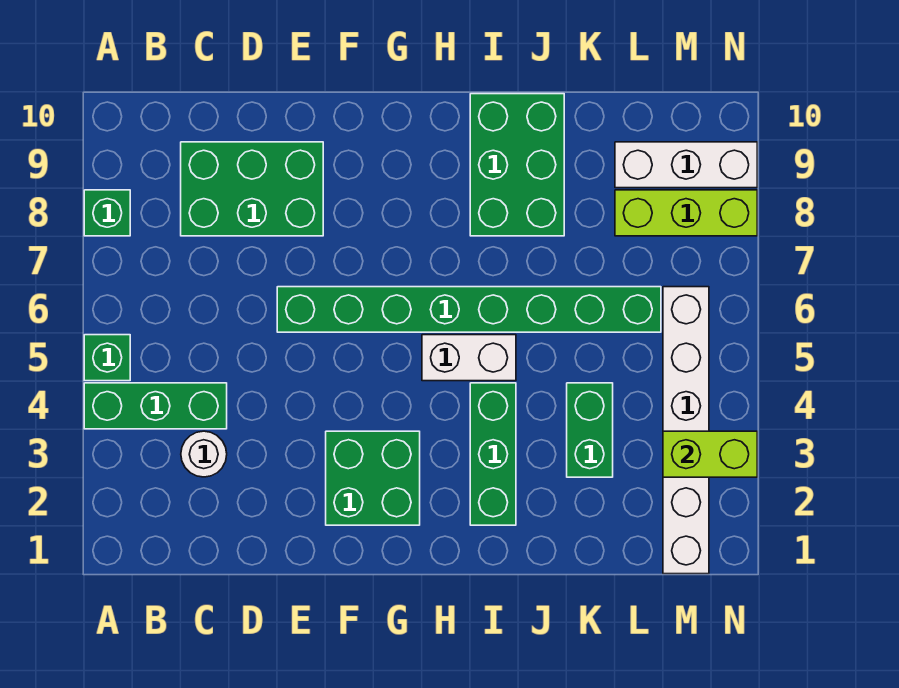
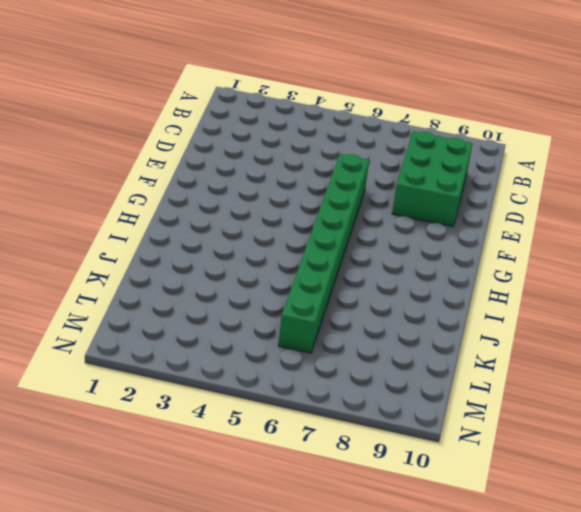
none -> green brick A4:C4 level 1
none -> green brick A5 level 1
none -> green brick A8 level 1

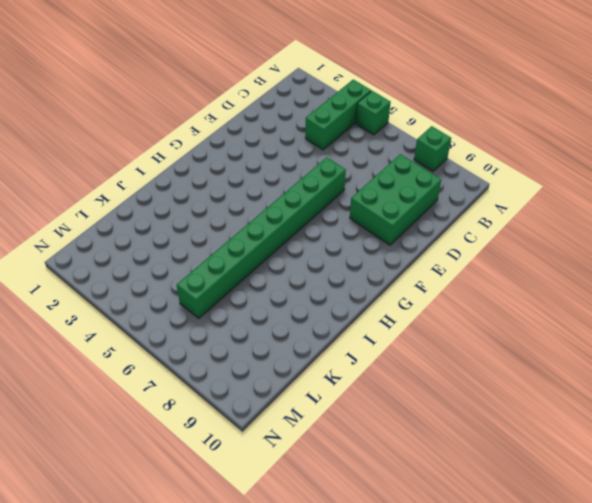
none -> white round brick C3 level 1
none -> green brick F2:G3 level 1
none -> white brick H5:I5 level 1

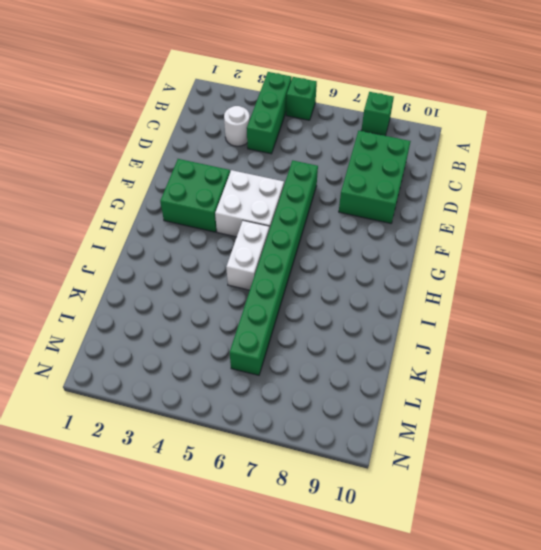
white brick F4:G5 level 1 -> none
none -> green brick I2:I4 level 1
none -> green brick I8:J10 level 1
none -> green brick K3:K4 level 1

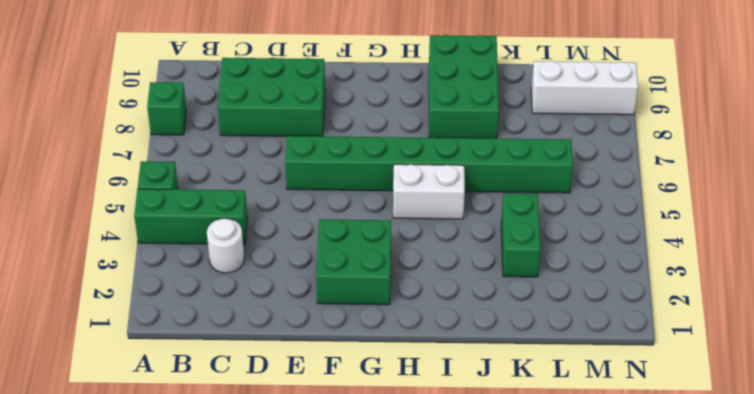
none -> green brick I2:I4 level 1
none -> lime brick L8:N8 level 1
none -> white brick M1:M6 level 1

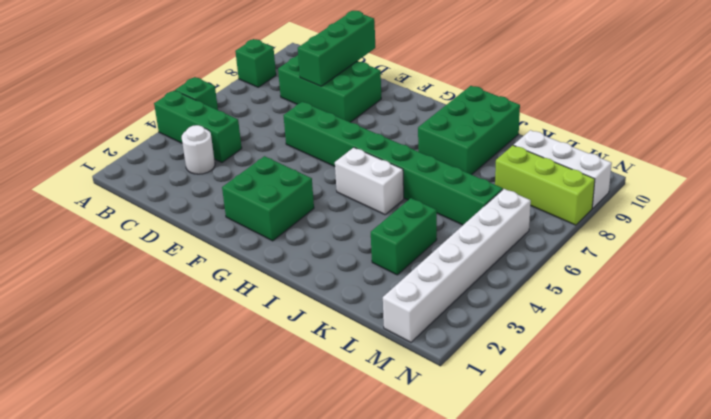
green brick D8:D10 level 2 -> green brick I2:I4 level 1
none -> lime brick M3:N3 level 2

